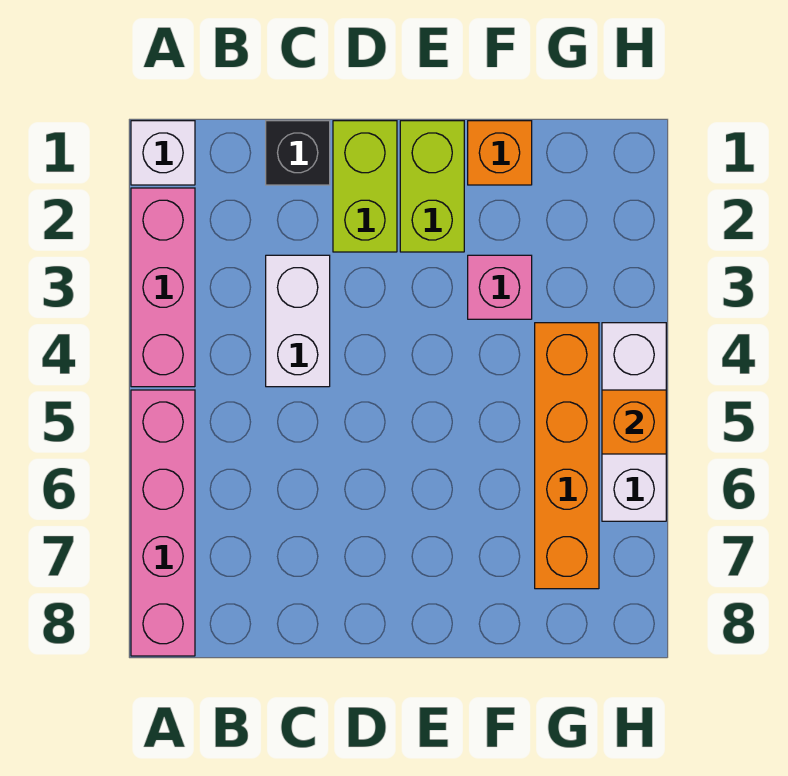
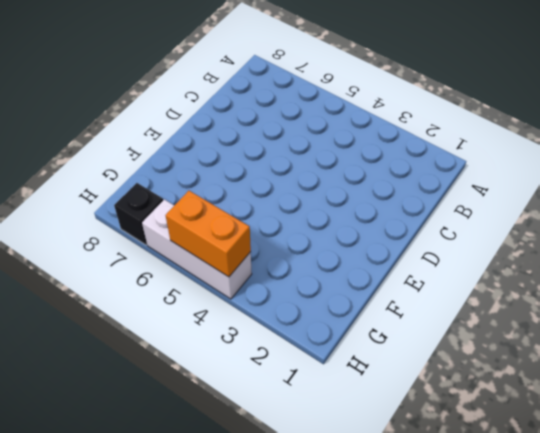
orange brick H4:H5 level 2 -> orange brick H5 level 2
black brick H7 level 1 -> black brick C1 level 1
none -> white brick A1 level 1
none -> pink brick A2:A4 level 1
none -> pink brick A5:A8 level 1

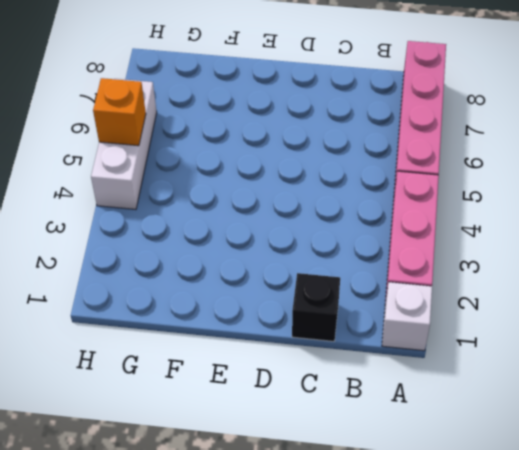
none -> white brick C3:C4 level 1
none -> lime brick D1:D2 level 1
none -> lime brick E1:E2 level 1

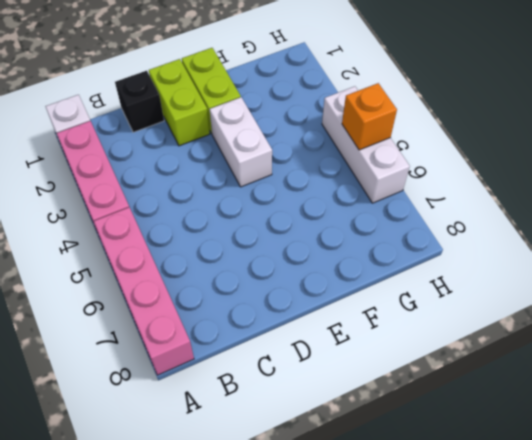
white brick E3:E4 level 1 -> white brick C3:C4 level 1
none -> orange brick F1 level 1
none -> pink brick F3 level 1
none -> orange brick G4:G7 level 1

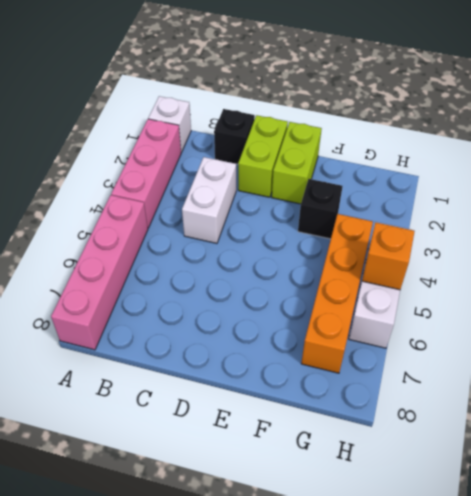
black brick F3 level 1 -> pink brick F3 level 1
none -> orange brick F1 level 1

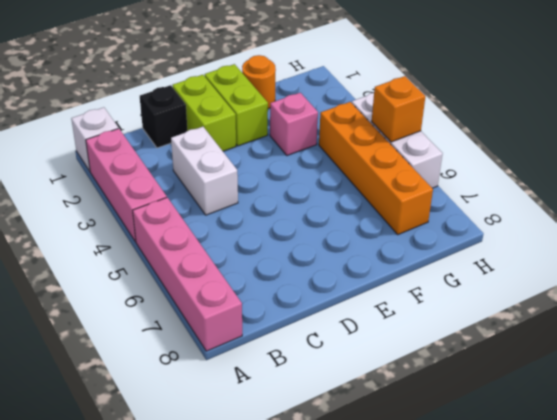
orange round brick F1 level 1 -> orange brick F1 level 1

